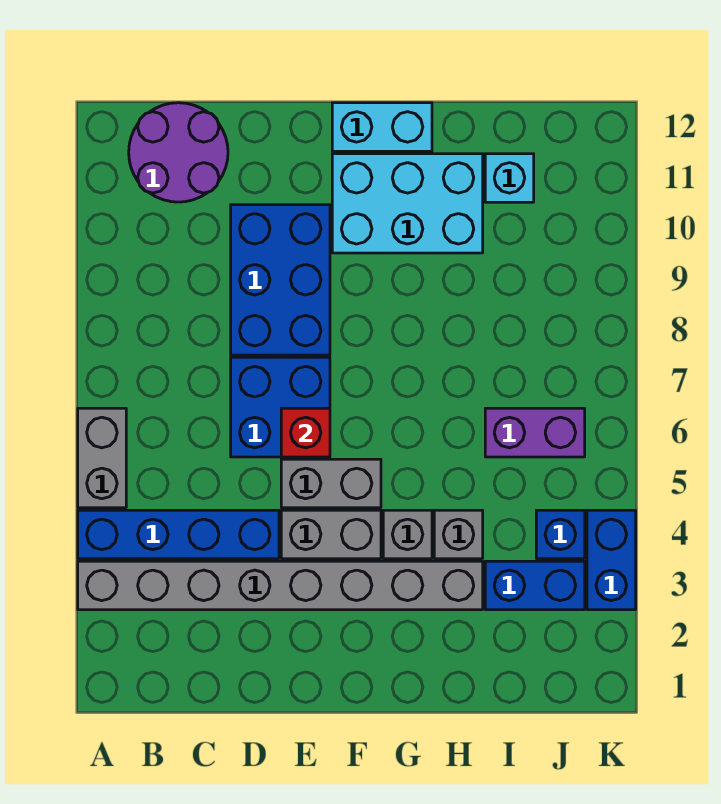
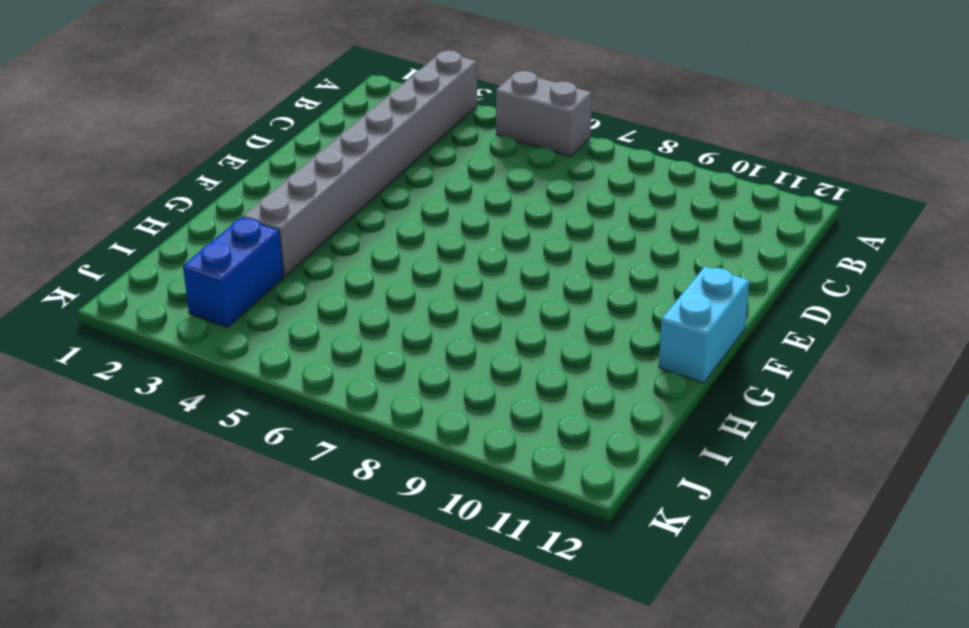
none -> blue brick A4:D4 level 1
none -> purple round brick B11:C12 level 1
none -> blue brick D6:E7 level 1

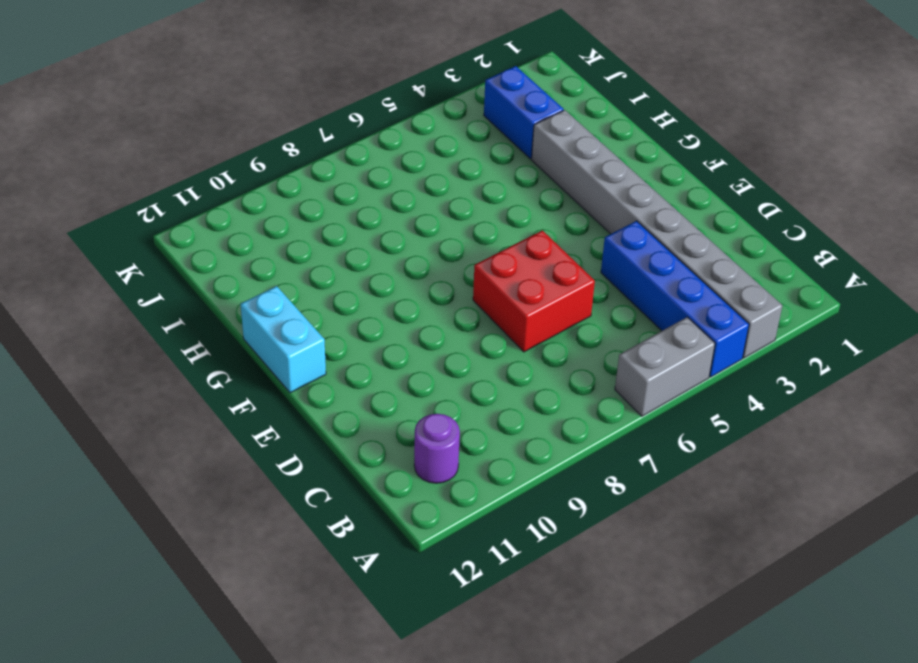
purple round brick B11 level 1 -> purple round brick B11:C12 level 1
red brick D6:E7 level 1 -> blue brick D6:E7 level 1
none -> blue brick D8:E10 level 1
none -> grey brick E4:F4 level 1
none -> grey brick E5:F5 level 1

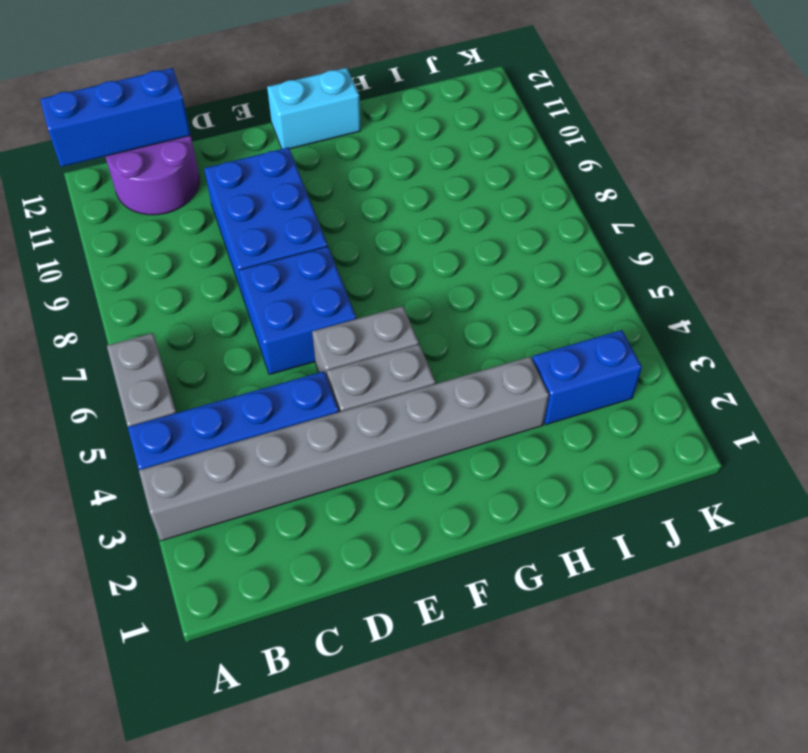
blue brick A12:C12 level 2 -> none
none -> cyan brick F10:H11 level 1
none -> grey brick G4 level 1
none -> grey brick H4 level 1

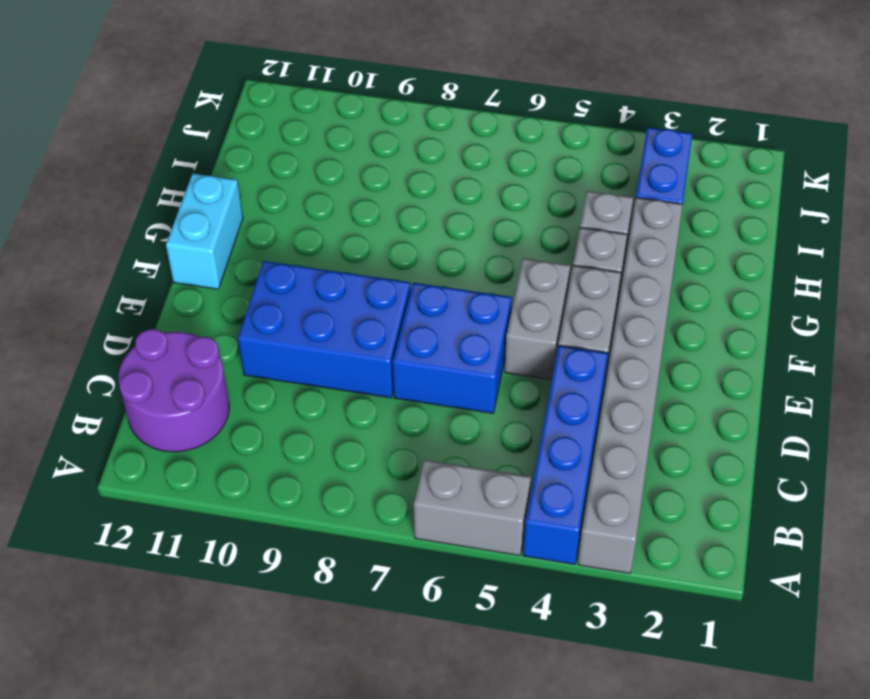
none -> cyan brick F10:H11 level 1
none -> purple brick I6:J6 level 1
none -> cyan brick I11 level 1

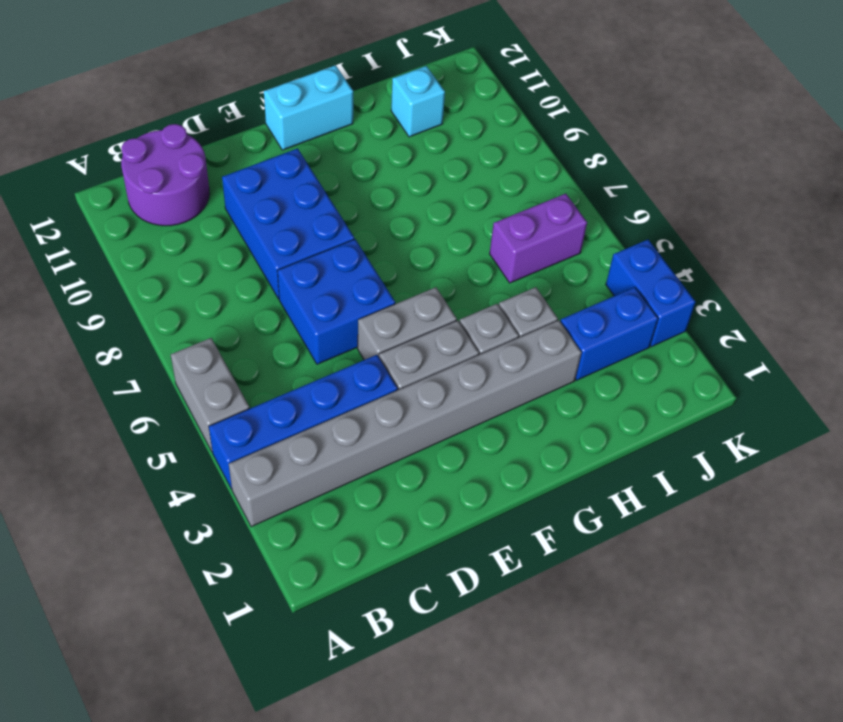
none -> cyan brick F10:H11 level 1
none -> blue brick J4 level 1
none -> red brick E6 level 2

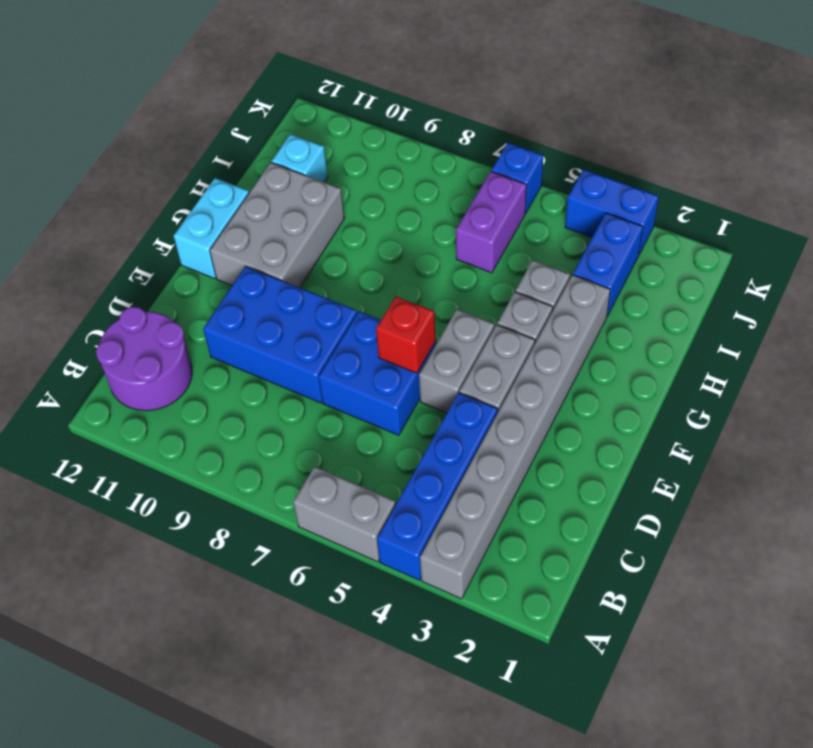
grey brick F10:H11 level 1 -> cyan brick F10:H11 level 1
blue brick K6 level 1 -> blue brick J4 level 1

